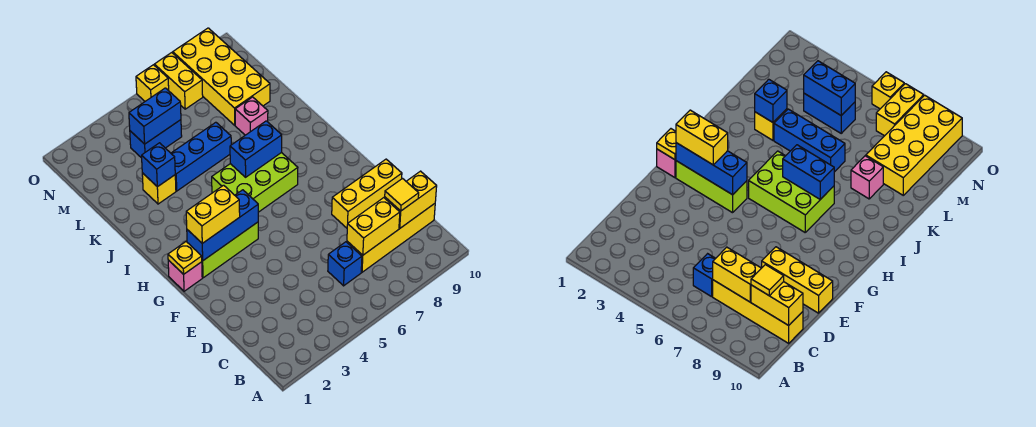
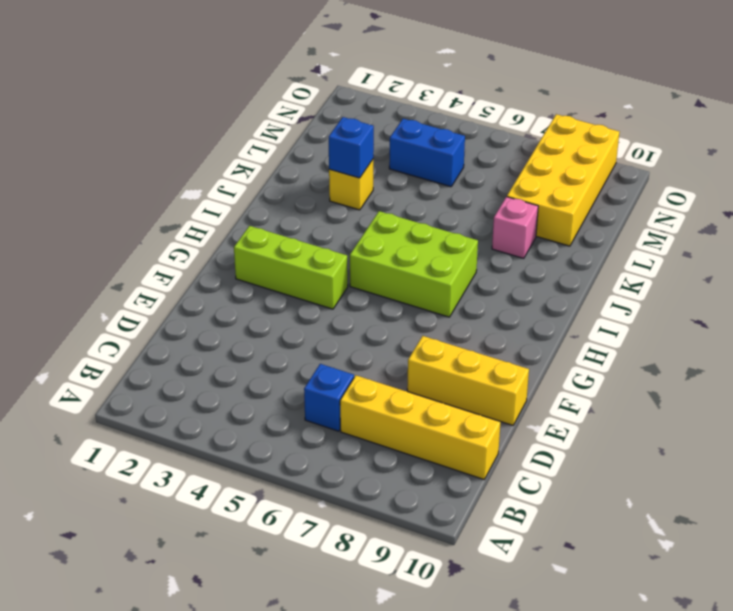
none -> pink brick G1 level 1
none -> blue brick K4:K6 level 1
none -> yellow brick N7:O7 level 1

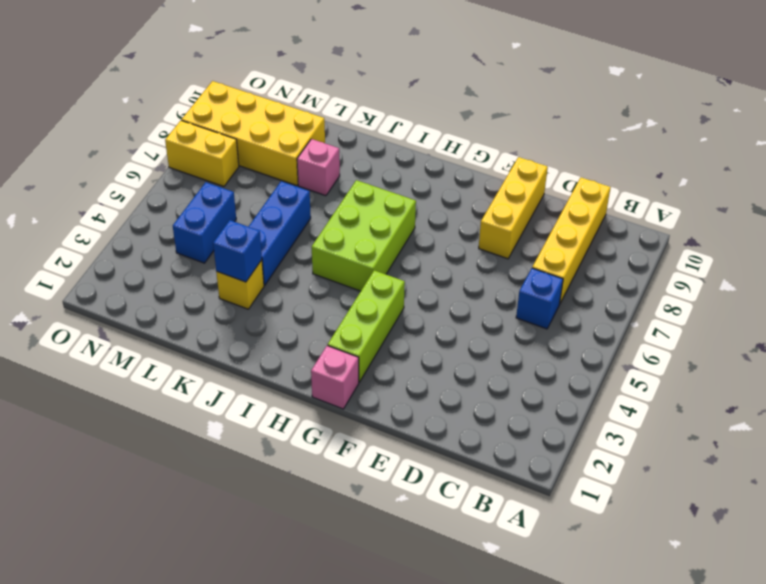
none -> yellow brick O6 level 1
none -> yellow brick C7:C8 level 2
none -> yellow brick C9:C10 level 2

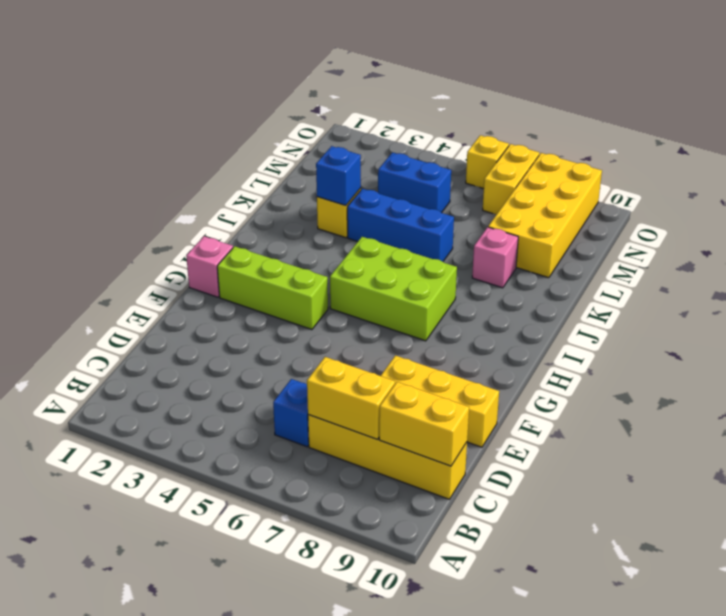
none -> yellow plate G1 level 2
none -> blue brick G2:G4 level 2
none -> blue brick I6:I7 level 2

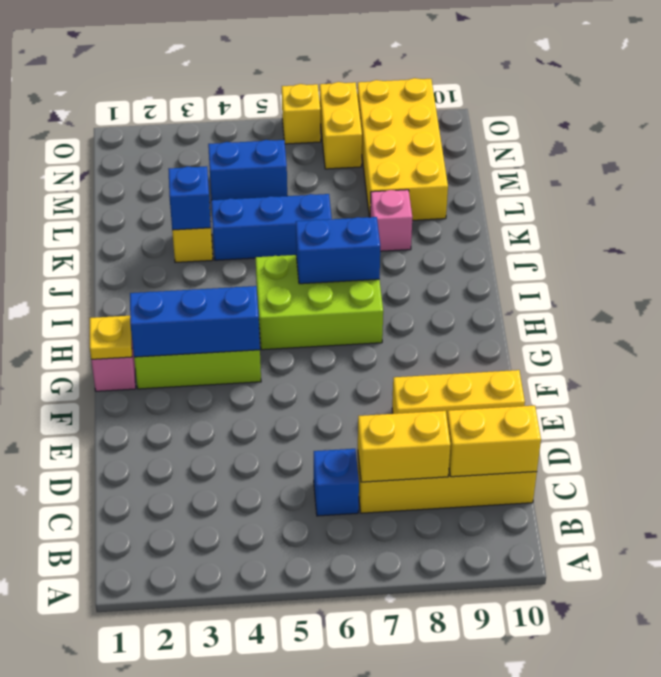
none -> blue brick M4:M5 level 2
none -> yellow tile C9 level 3
none -> yellow brick G2:G3 level 3

